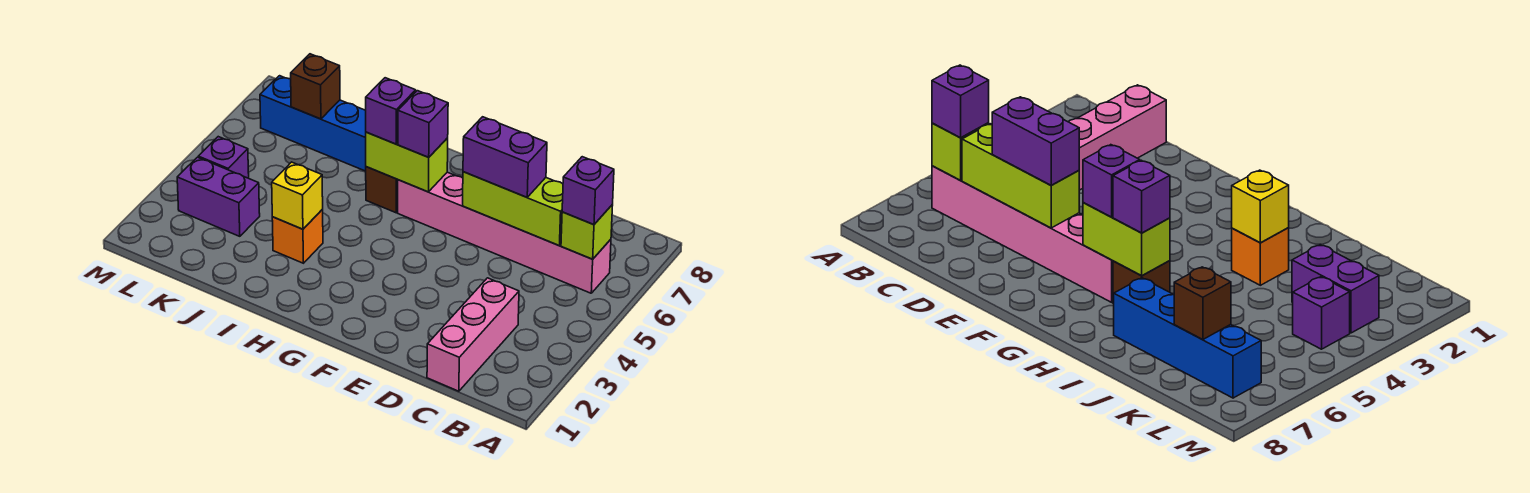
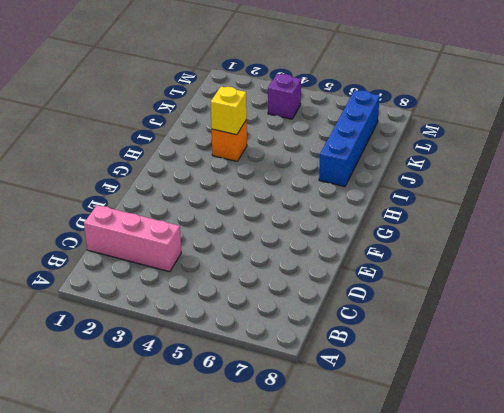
none -> pink brick B6:G6 level 1
none -> brown brick H6 level 1
none -> purple brick K3:L3 level 1

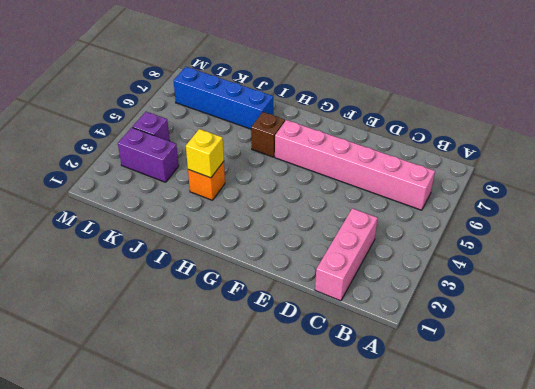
none -> lime brick B6 level 2
none -> lime brick C6:E6 level 2
none -> lime brick G6:H6 level 2

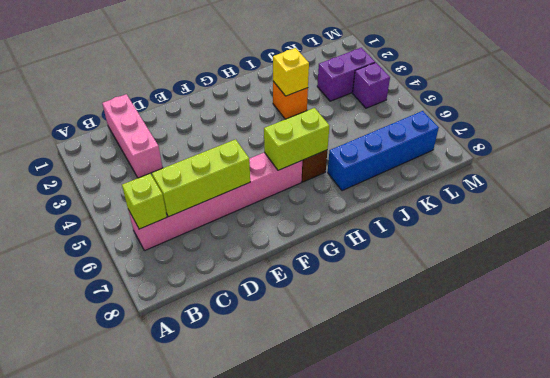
none -> brown brick K7 level 2
none -> purple brick B6 level 3
none -> purple brick D6:E6 level 3

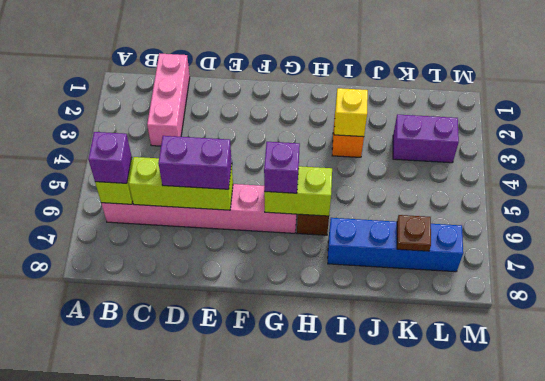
brown plate K7 level 2 -> brown brick K7 level 2
none -> purple brick L4 level 1
none -> purple brick H6 level 3

